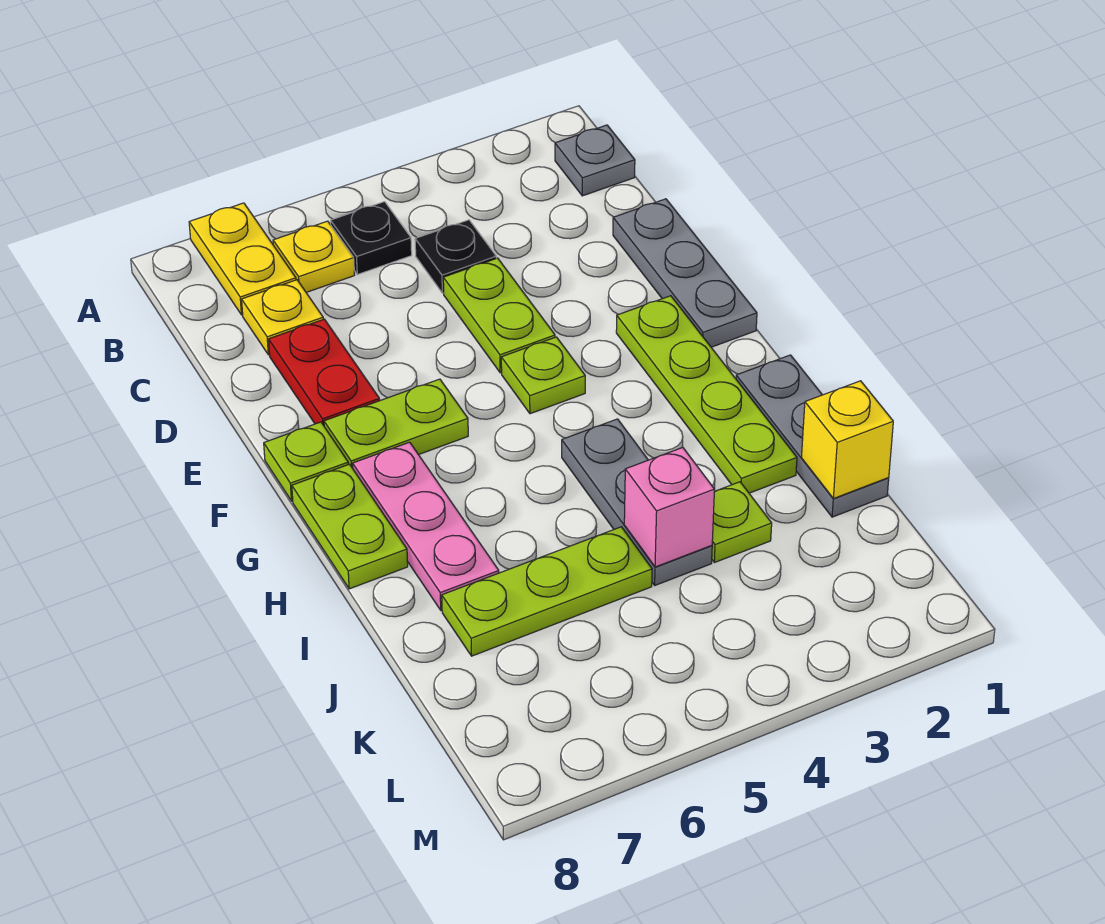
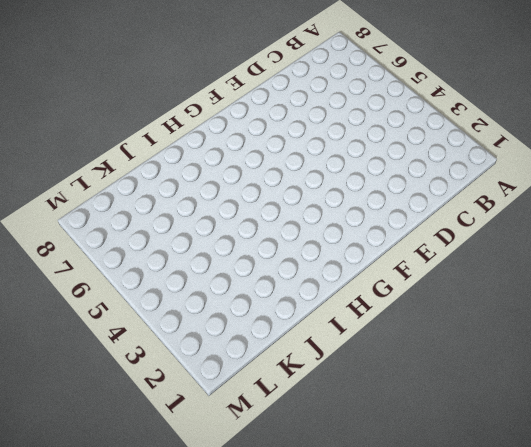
none -> yellow plate A7:B7 level 1
none -> grey plate B1 level 1
none -> black plate B5 level 1

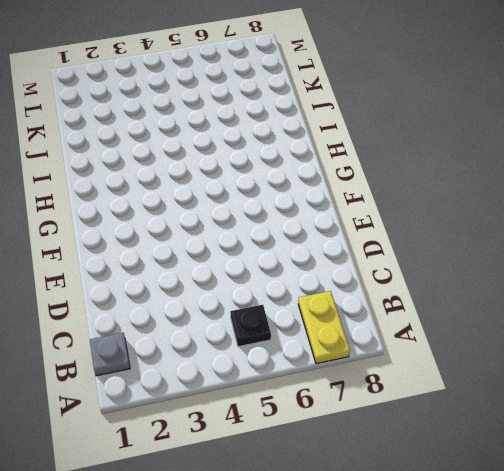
none -> yellow plate B6 level 1
none -> black plate C4 level 1
none -> yellow plate C7 level 1

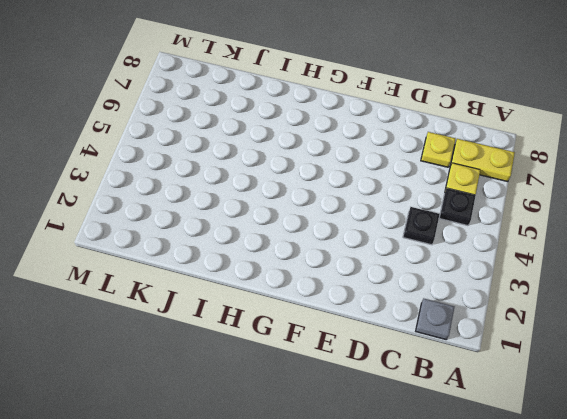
none -> grey plate D1:F1 level 1
none -> lime plate D4:E4 level 1
none -> red plate D7:E7 level 1

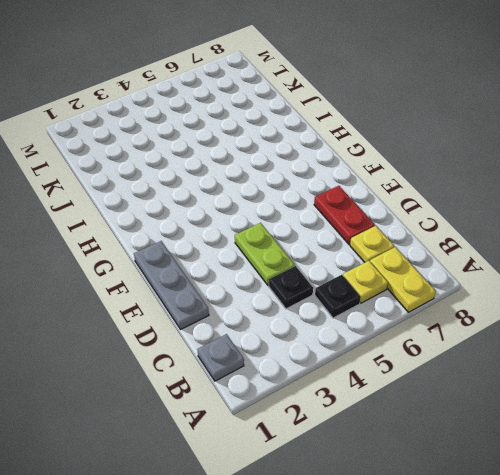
none -> lime plate F2:I2 level 1
none -> lime plate F4 level 1
none -> lime plate F6:F7 level 1

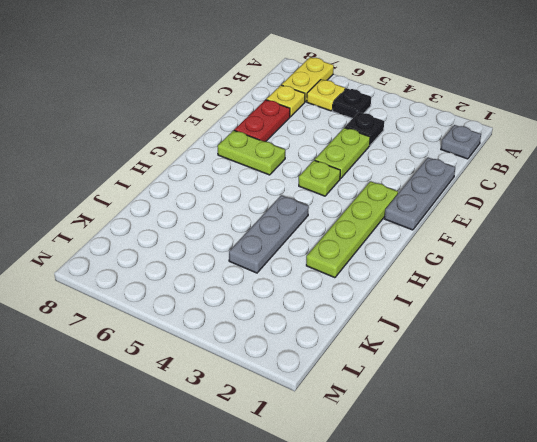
none -> lime plate F8 level 1
none -> pink plate G7:I7 level 1
none -> lime plate G8:H8 level 1

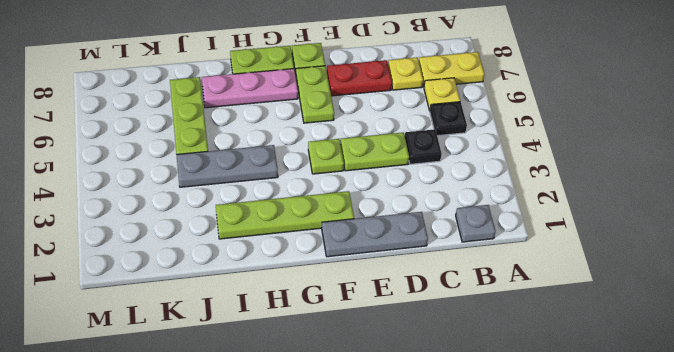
none -> grey plate H1:J1 level 1
none -> lime plate J3 level 1
none -> yellow brick J1 level 2

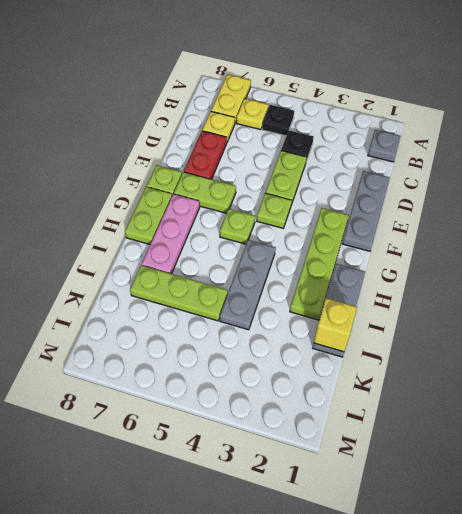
lime plate G5 level 1 -> lime plate J3 level 1
none -> pink brick J4 level 2

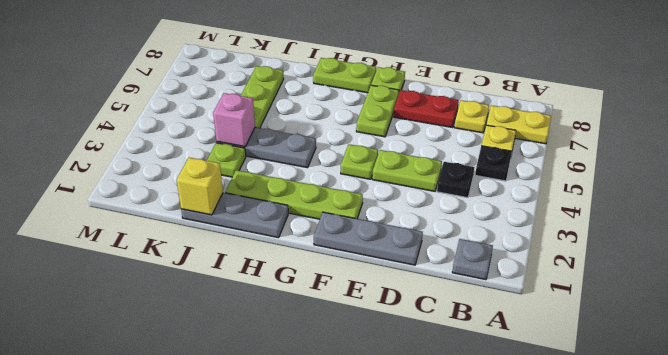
none -> pink plate G7:I7 level 1

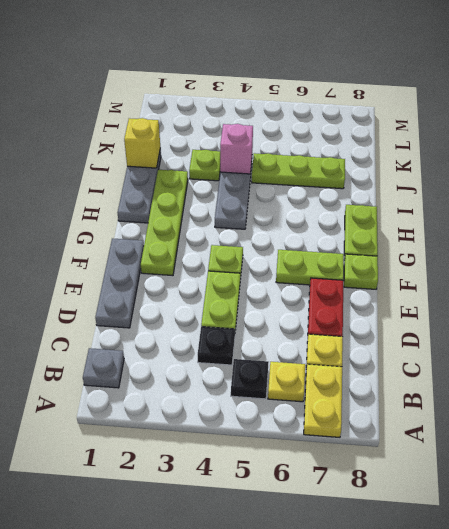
none -> pink plate G7:I7 level 1

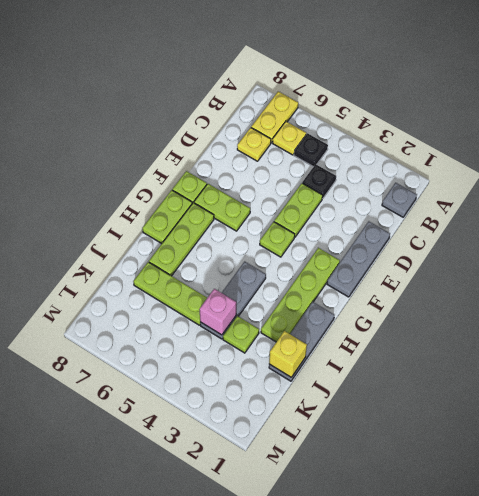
lime plate G7:I7 level 1 -> pink plate G7:I7 level 1
none -> red plate D7:E7 level 1

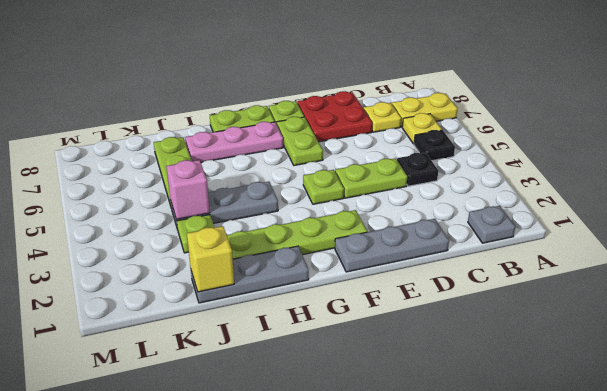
red plate D7:E8 level 1 -> red plate D7:E7 level 1

